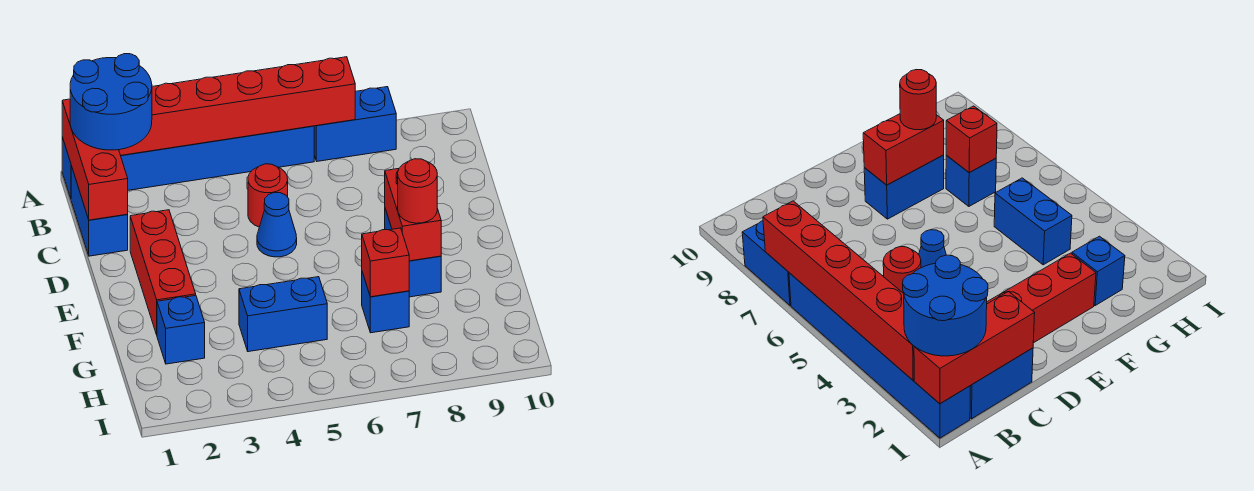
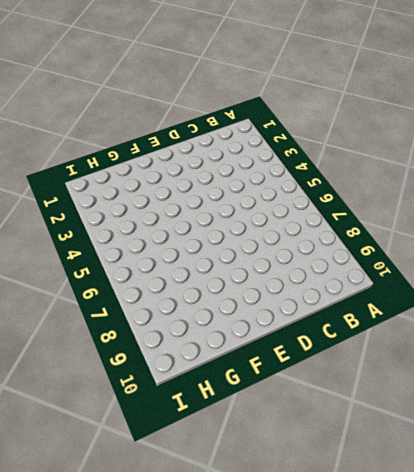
none -> blue brick A1:A6 level 1
none -> blue brick A7:A8 level 1
none -> blue brick B1:C1 level 1

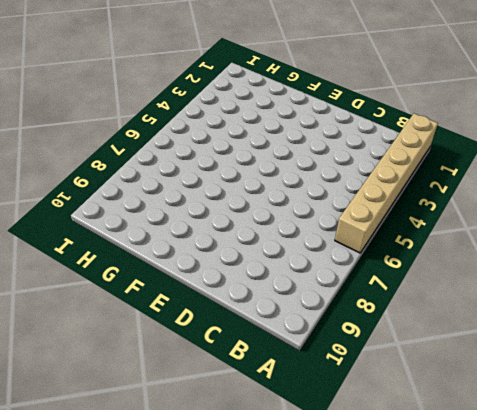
tan brick A1:A6 level 1 -> blue brick A1:A6 level 1
none -> blue brick A7:A8 level 1
none -> blue brick B1:C1 level 1
none -> red round brick C5 level 1

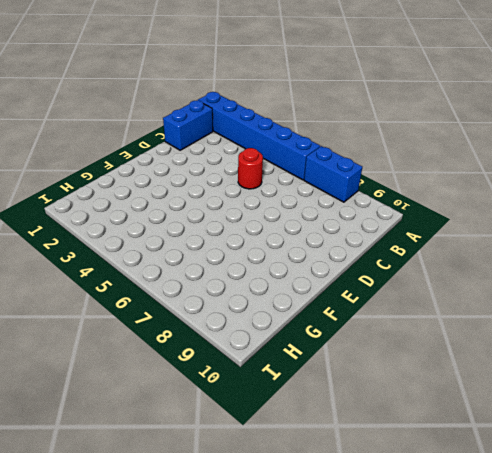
none -> red brick D2:F2 level 1
none -> blue cone D5 level 1
none -> blue brick E8:F8 level 1

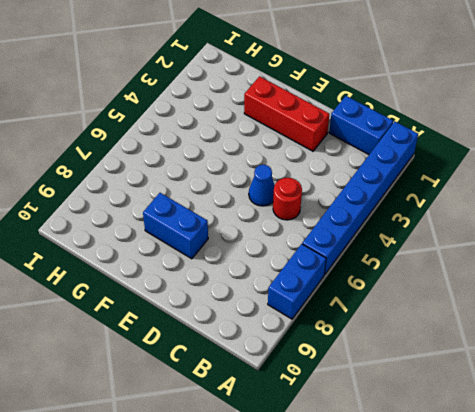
none -> blue brick G2 level 1
none -> blue brick G4:G5 level 1
none -> blue brick G7 level 1

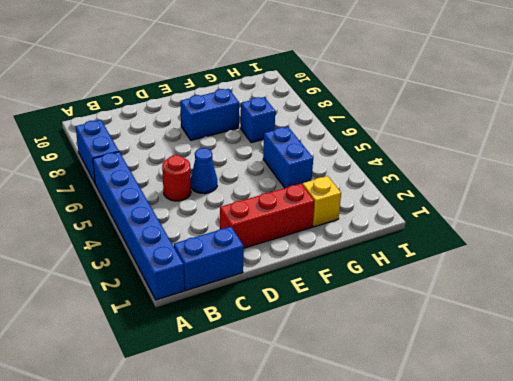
yellow brick G2 level 1 -> blue brick G2 level 1
none -> red brick A1:C1 level 2
none -> red brick A2:A7 level 2
none -> red brick E8:F8 level 2

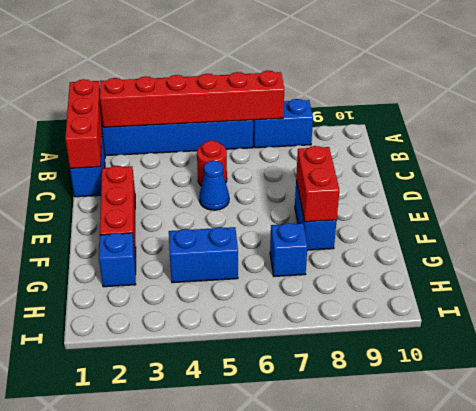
none -> red brick G7 level 2
none -> blue round brick A1:B2 level 3
none -> red round brick F8 level 3

